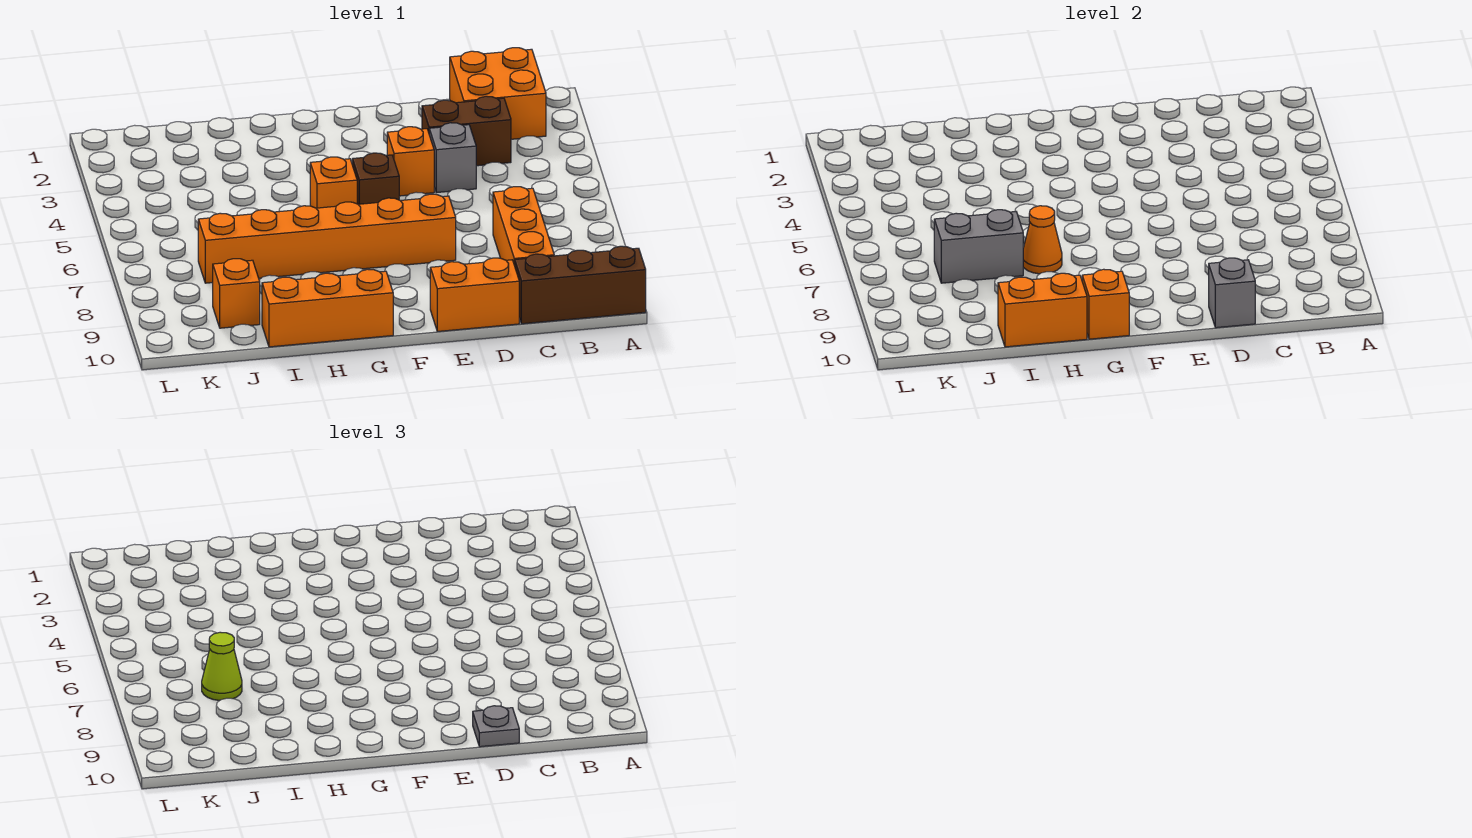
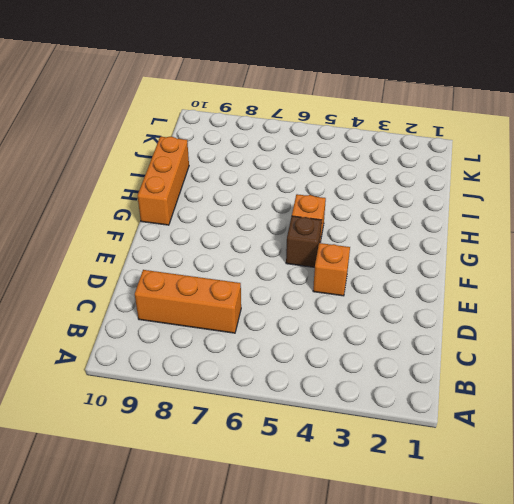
none -> brown brick A10:C10 level 1
none -> orange brick B1:C2 level 1
none -> brown brick C3:D3 level 1

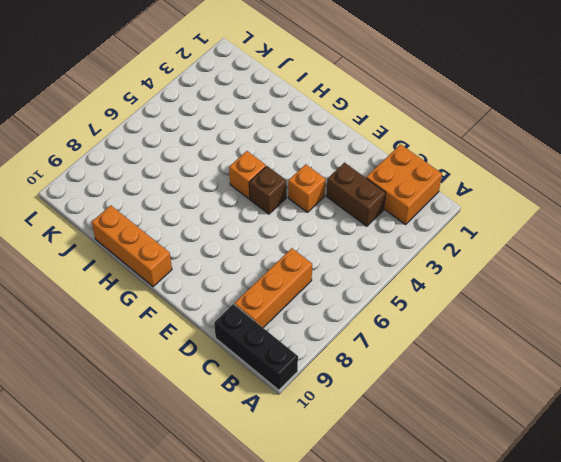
black brick A10:C10 level 1 -> brown brick A10:C10 level 1
none -> grey brick D4 level 1
none -> orange brick D10:E10 level 1
none -> orange brick E7:J7 level 1

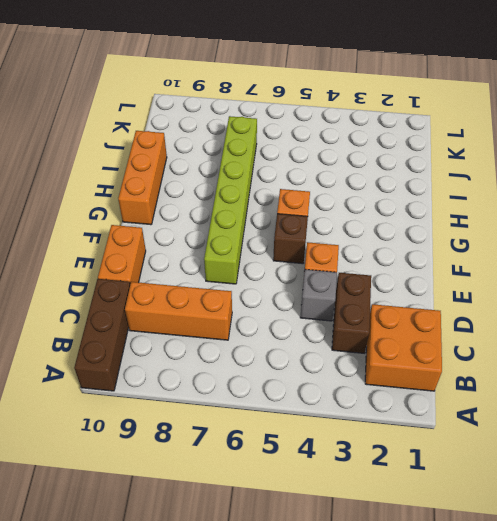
lime brick E7:J7 level 1 -> orange brick E7:J7 level 1
none -> orange brick J9 level 1
none -> grey brick D10 level 2
none -> orange brick G10 level 2

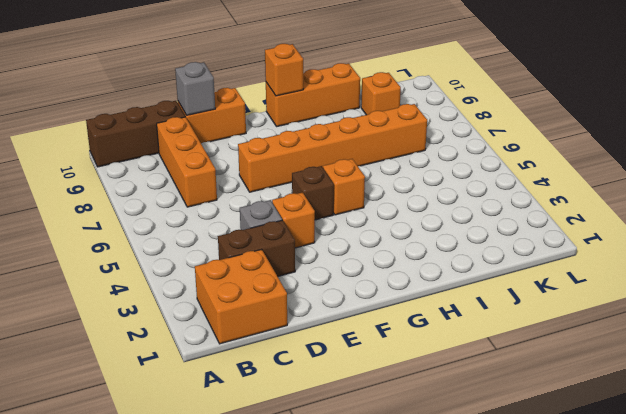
none -> orange cone H7 level 2
none -> orange brick H10:I10 level 2
none -> grey brick I7:J7 level 2

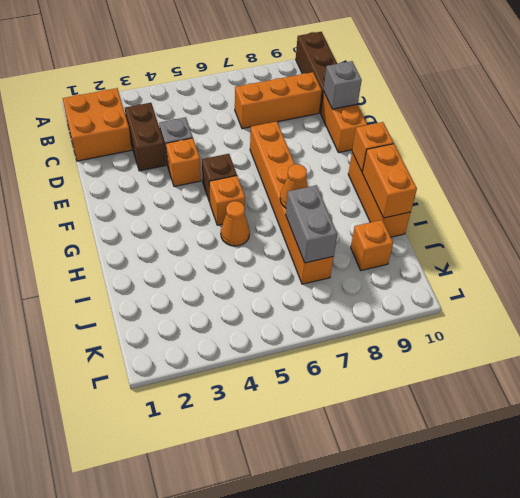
orange cone H5 level 1 -> none
none -> grey plate D10 level 3
none -> lime cone J7 level 3

